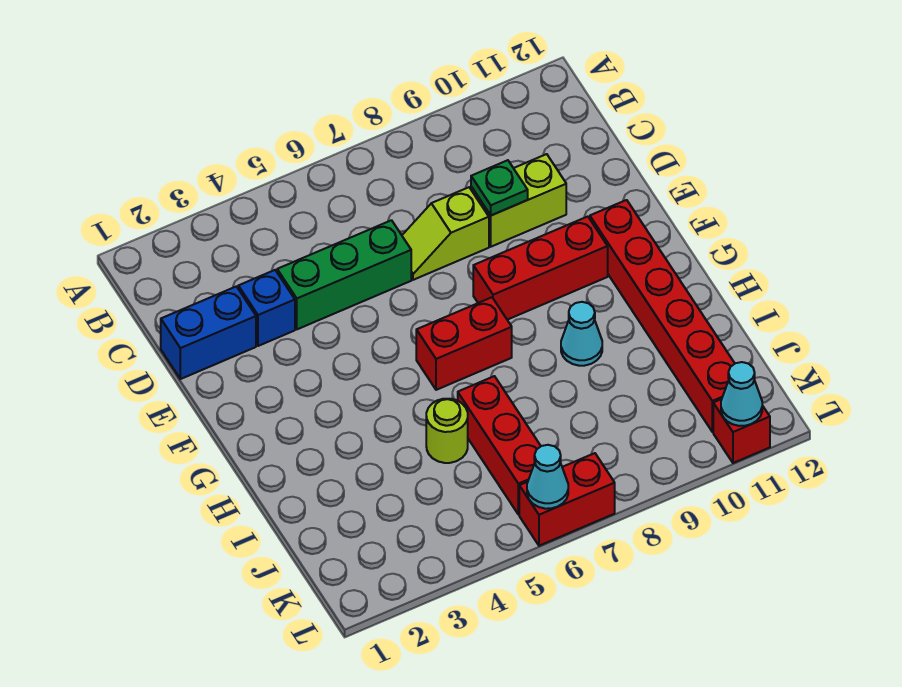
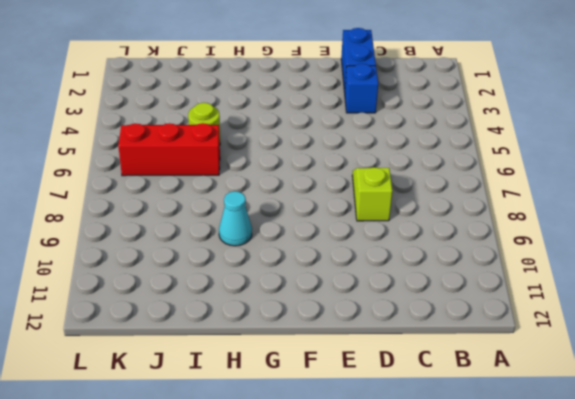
none -> green brick D4:D6 level 1
none -> lime brick D9:D10 level 1
none -> red brick F8:F10 level 1

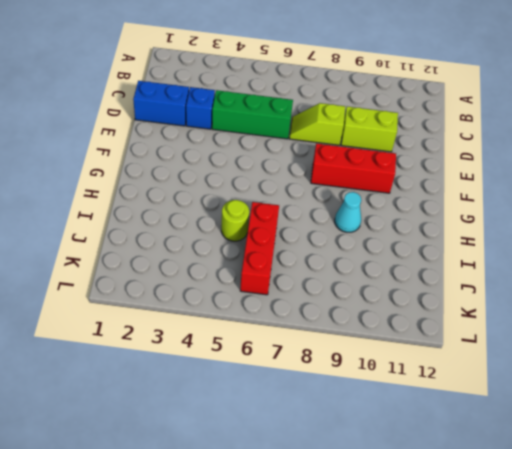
none -> red brick F11:K11 level 1
none -> red brick G6:G7 level 1
none -> red brick L6:L7 level 1

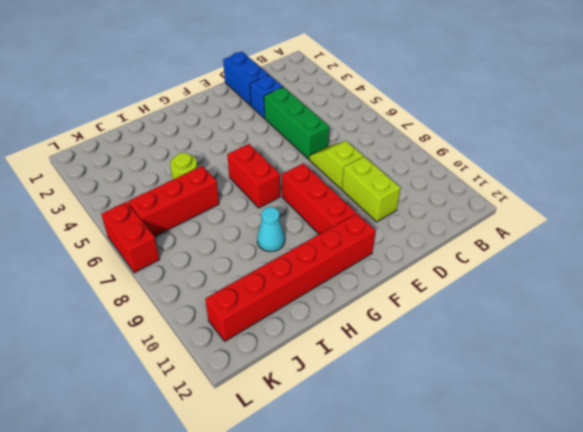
none -> red brick L11 level 1
none -> green plate D9 level 2
none -> cyan cone L6 level 2

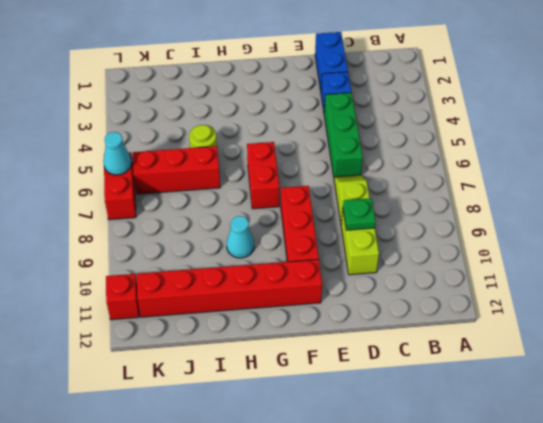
none -> cyan cone L11 level 2

